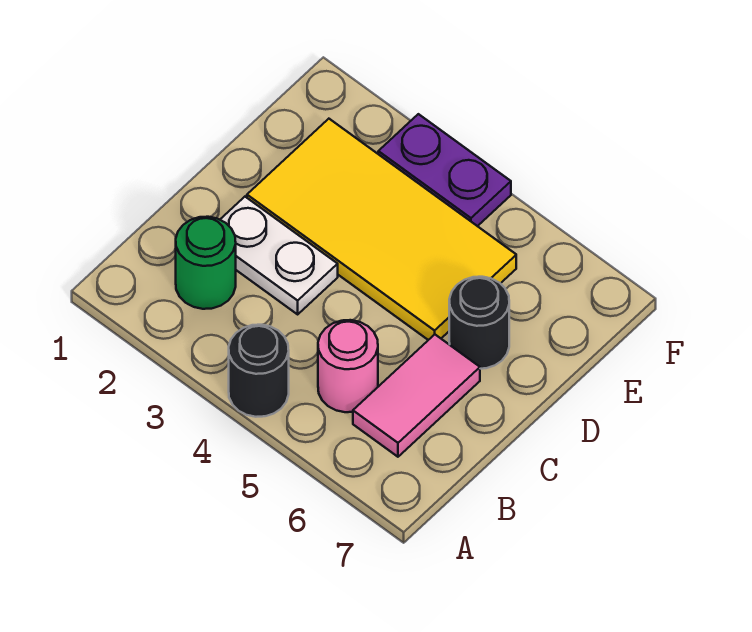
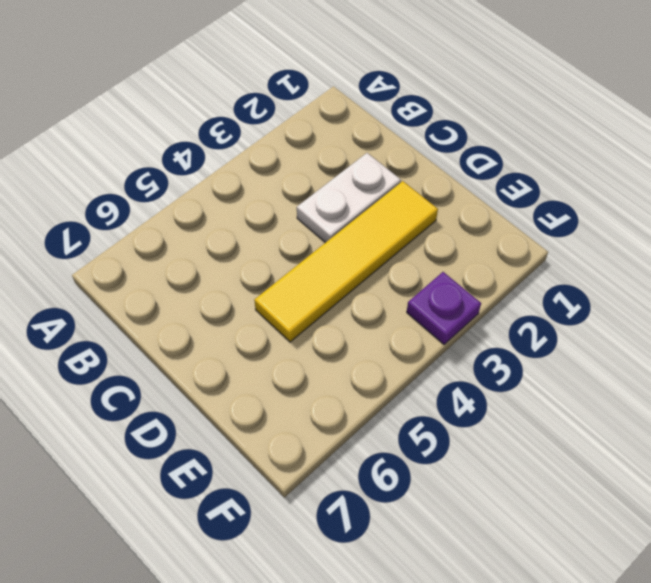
yellow tile D2:D5 level 1 -> yellow tile D2:E5 level 1
purple plate F3 level 1 -> purple plate F3:F4 level 1
none -> black round brick A4 level 1
none -> green round brick B2 level 1

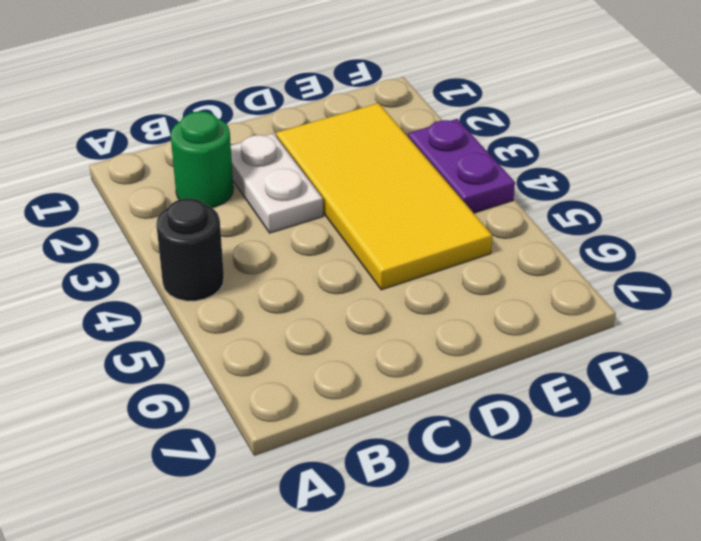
none -> pink round brick B5 level 1
none -> pink tile B6:C6 level 1

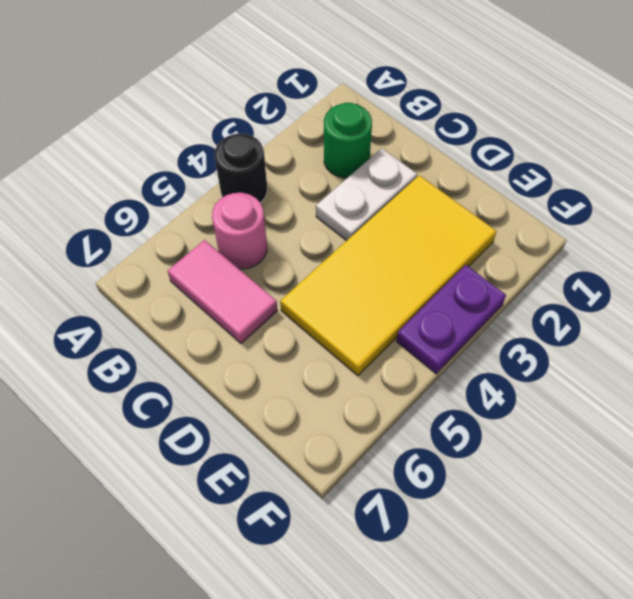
none -> black round brick D6 level 1

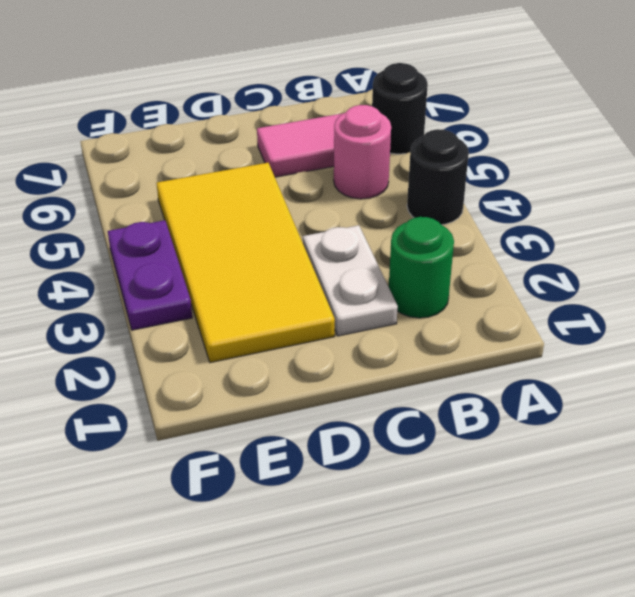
black round brick A6 level 1 -> black round brick D6 level 1

